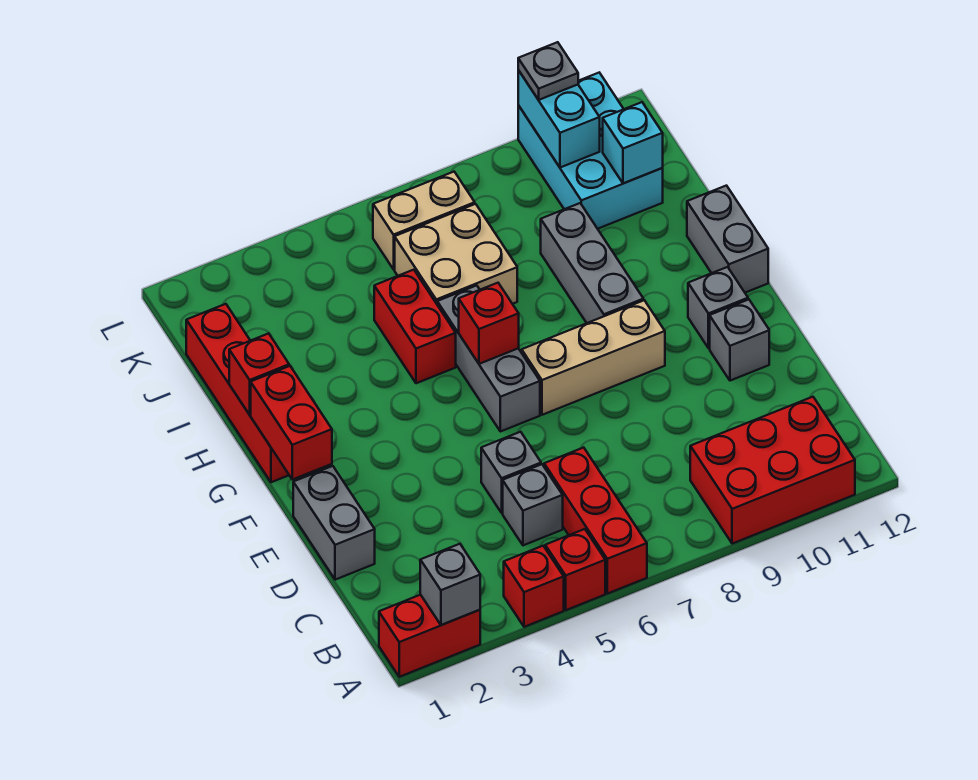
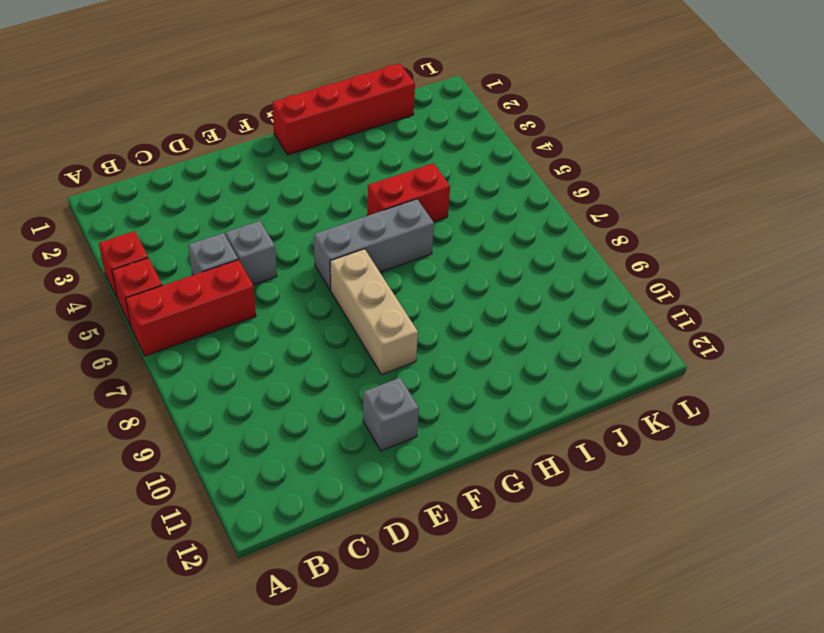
none -> red brick A1:A2 level 1
none -> red brick A9:B11 level 1
none -> grey brick D1:E1 level 1

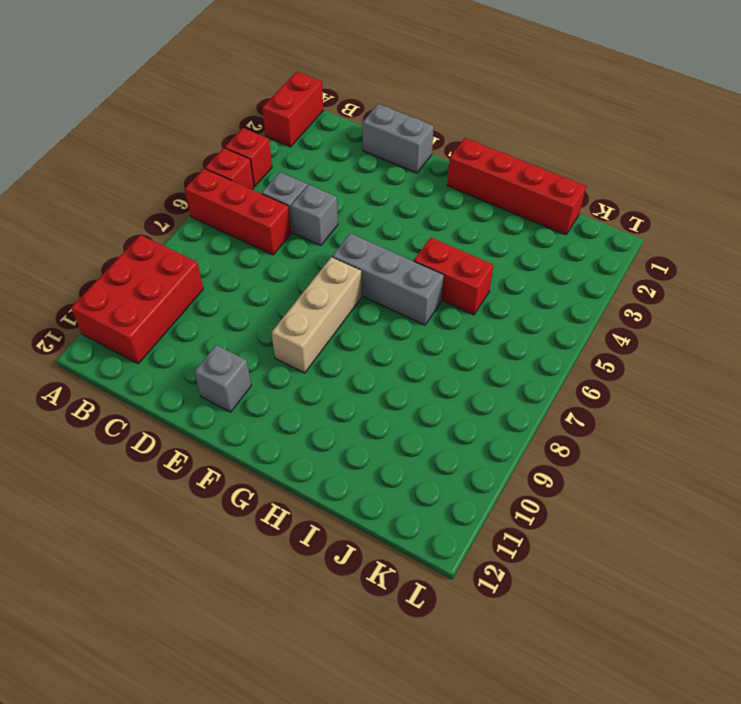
none -> grey brick F11 level 1
none -> grey brick G9:I9 level 1
none -> grey brick G12:H12 level 1

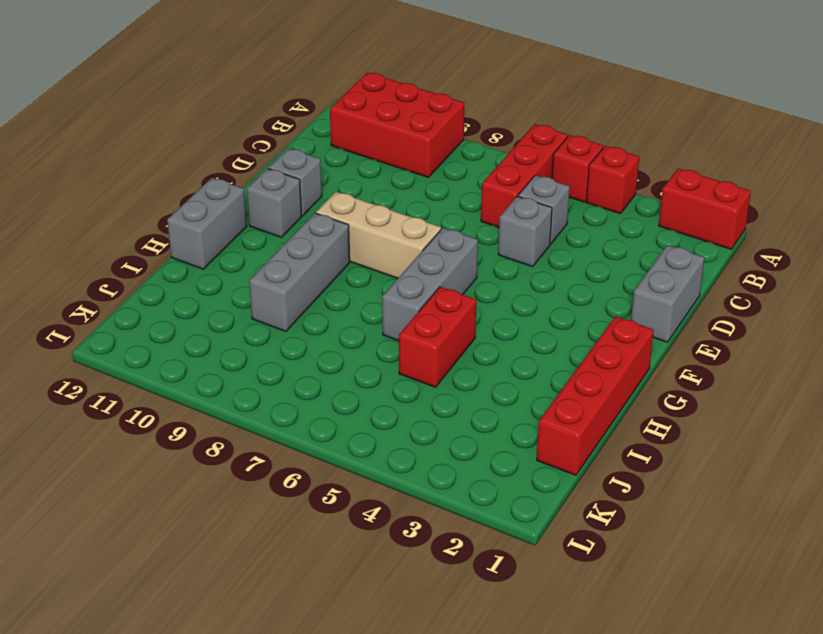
none -> tan brick I6:J7 level 1
none -> cyan brick J10:L11 level 1
none -> tan brick K6:K7 level 1

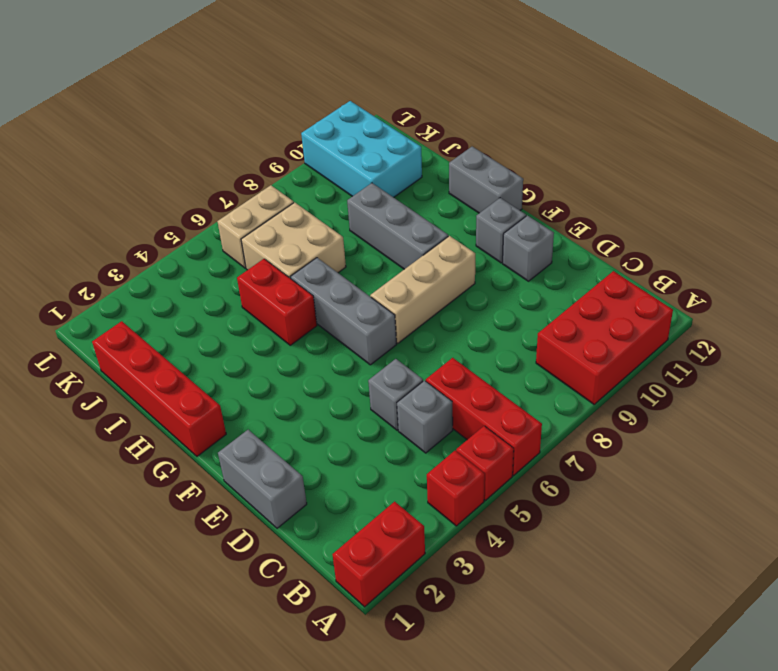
none -> grey brick A2 level 2
none -> red brick F1:G1 level 2
none -> red brick G6 level 2

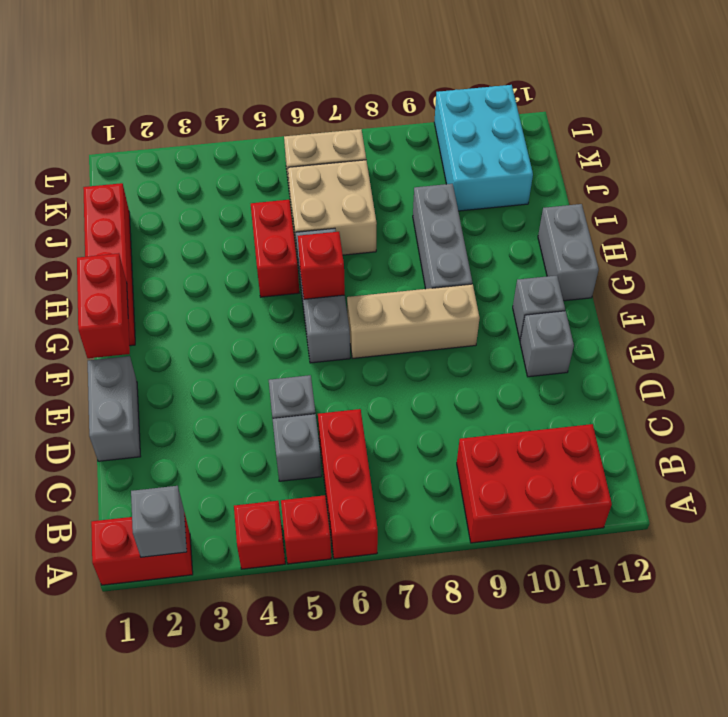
none -> red brick H1 level 2
none -> cyan brick J11 level 2
none -> cyan brick K10:L10 level 2

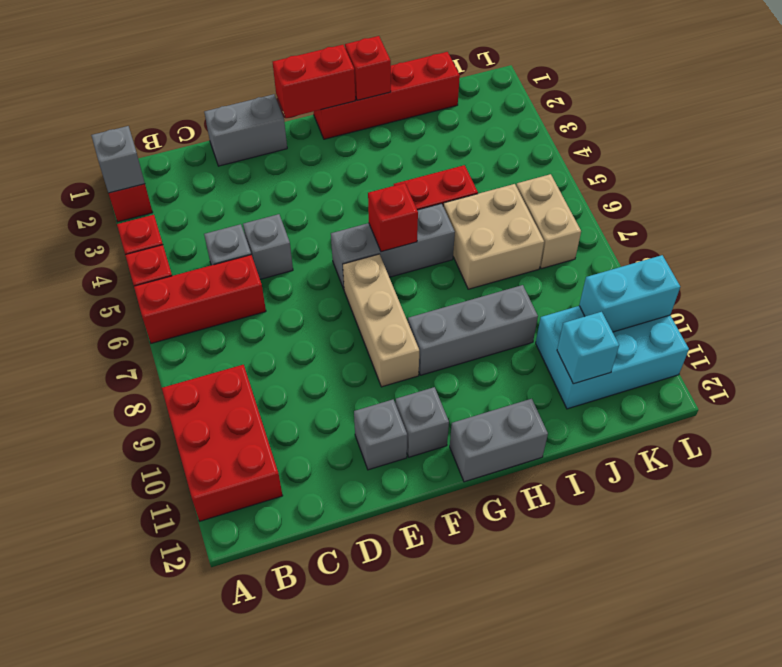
none -> grey plate L10 level 3

